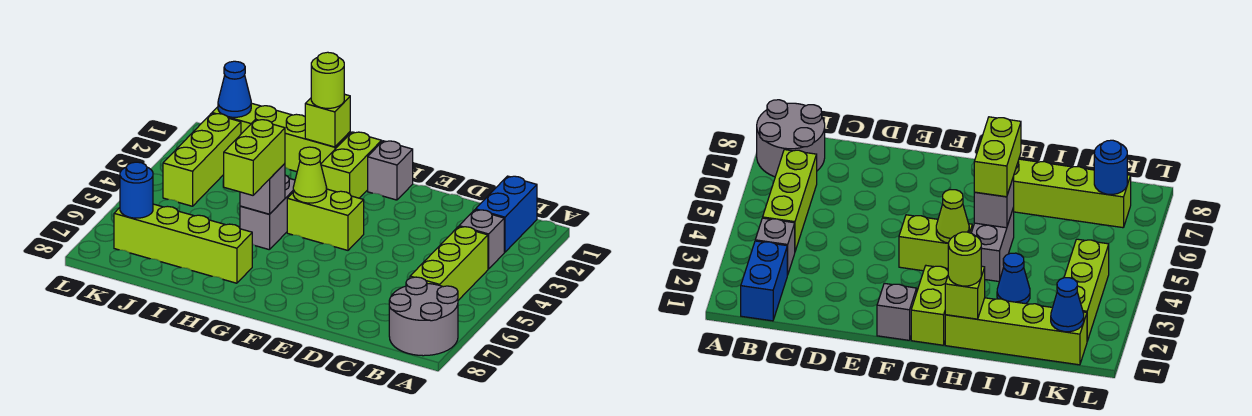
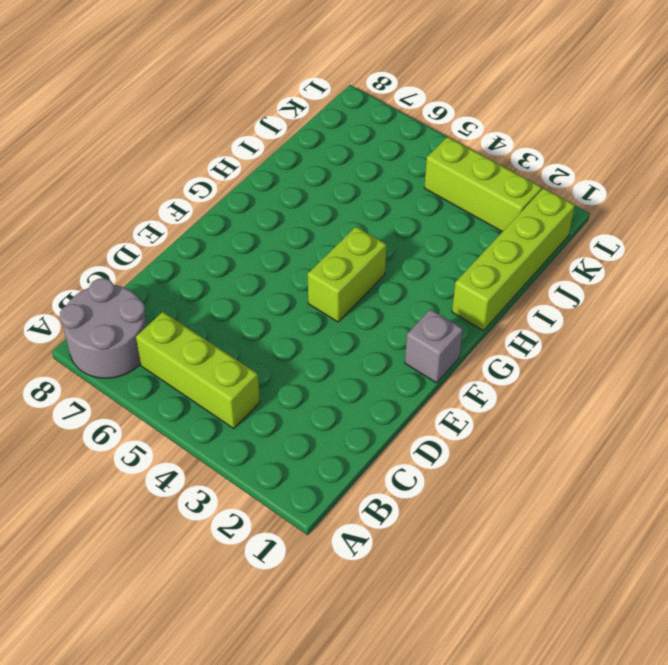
none -> blue brick B1:B2 level 1
none -> grey brick B3 level 1
none -> lime brick G1:G2 level 1

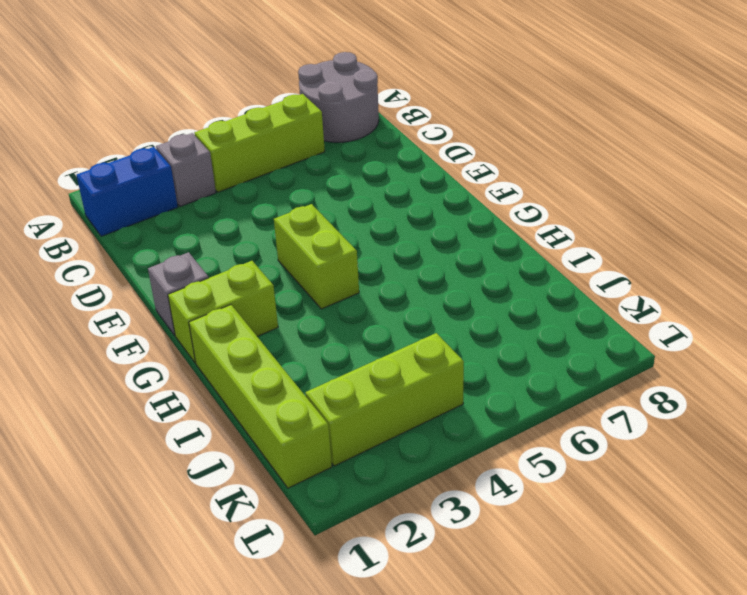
none -> grey brick H4:H5 level 1
none -> lime brick H7:K7 level 1
none -> blue cone I3 level 1

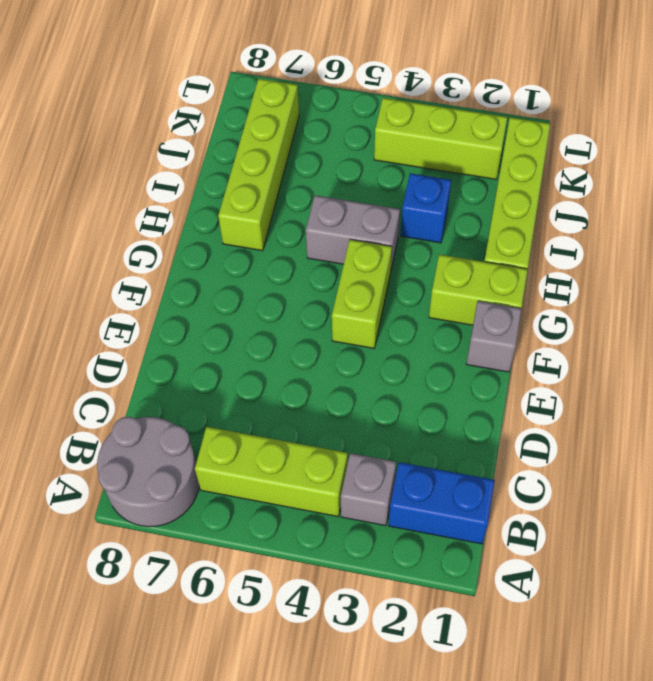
blue brick I3 level 1 -> blue cone I3 level 1
none -> lime cone G4 level 2
none -> lime brick H1 level 2
none -> grey brick H5 level 2

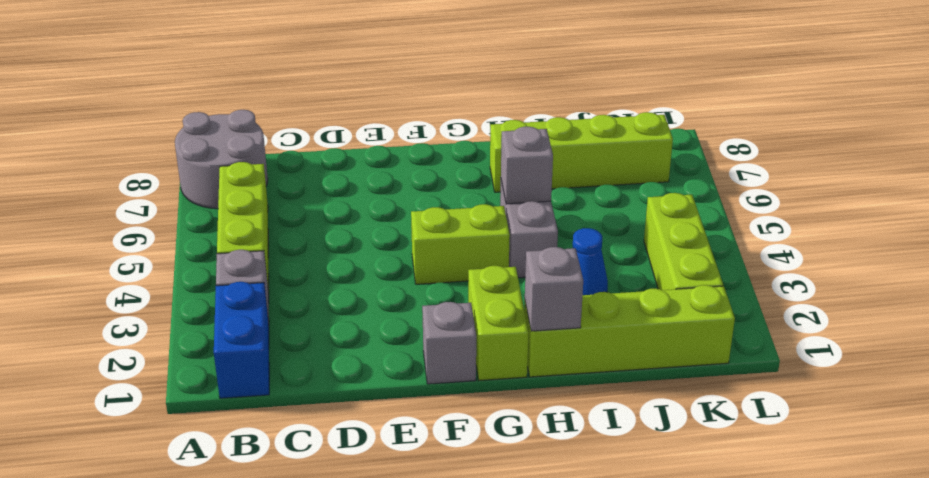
grey brick H1 level 2 -> lime brick H1 level 2
none -> lime cone G4 level 2
none -> blue cone K1 level 2
none -> blue round brick K7 level 2

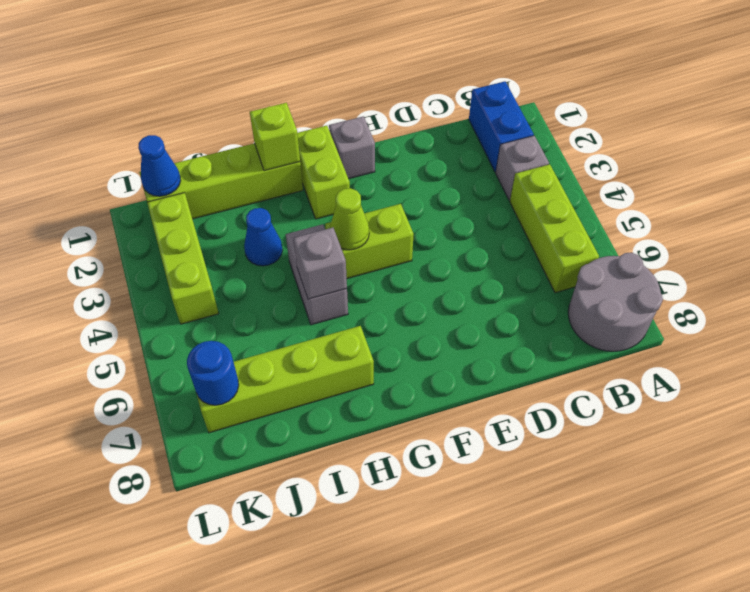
none -> lime round brick H1 level 3
none -> lime brick H5:H6 level 3

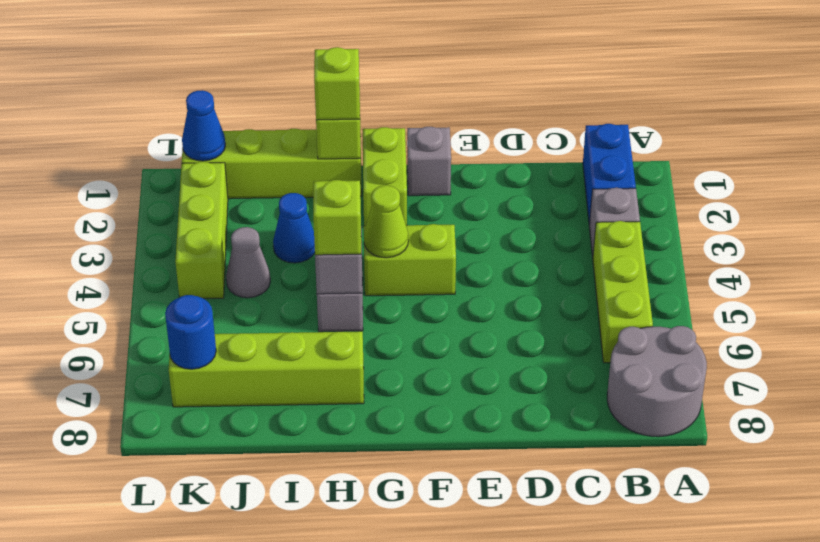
lime brick H1 level 3 -> lime round brick H1 level 3
lime brick H5 level 3 -> lime brick H5:H6 level 3
grey cone J4 level 1 -> none

